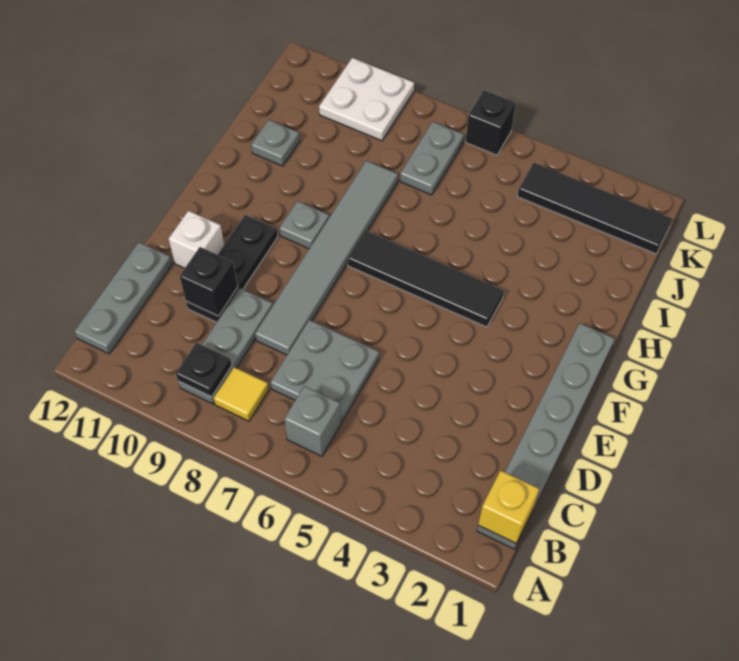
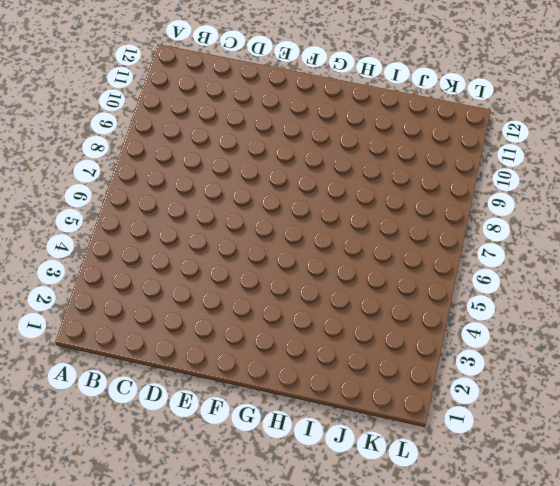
none -> grey plate B1:G1 level 1
none -> grey brick B6 level 1
none -> yellow tile B8 level 1

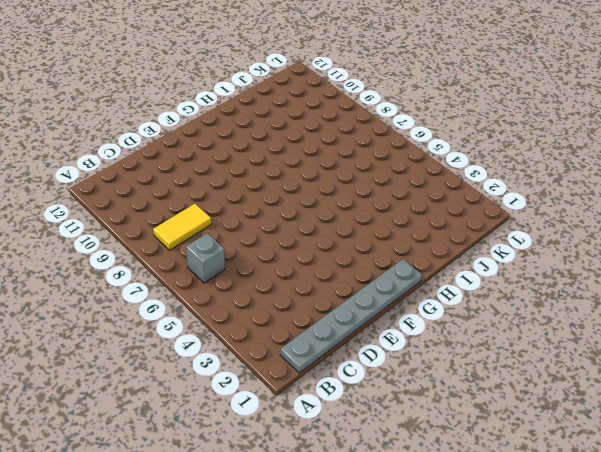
yellow tile B8:C8 level 1 -> yellow tile B8 level 1
none -> grey plate B9:D9 level 1
none -> grey plate B12:D12 level 1
none -> grey plate C6:D7 level 1

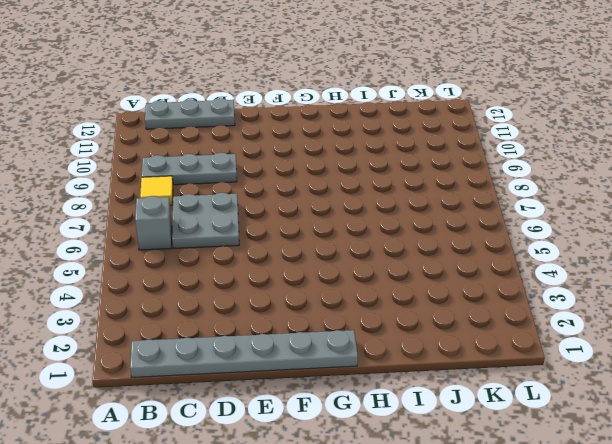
none -> grey tile D8:I8 level 1
none -> black plate D10:F10 level 1
none -> white brick E11 level 1

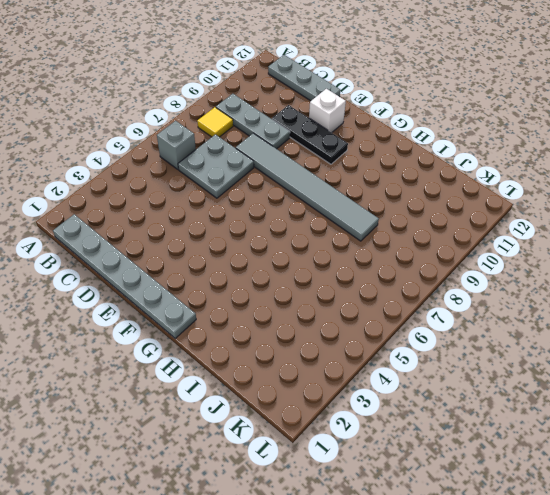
none -> black tile G4:G7 level 1
none -> grey plate G9 level 1
none -> grey plate I11 level 1

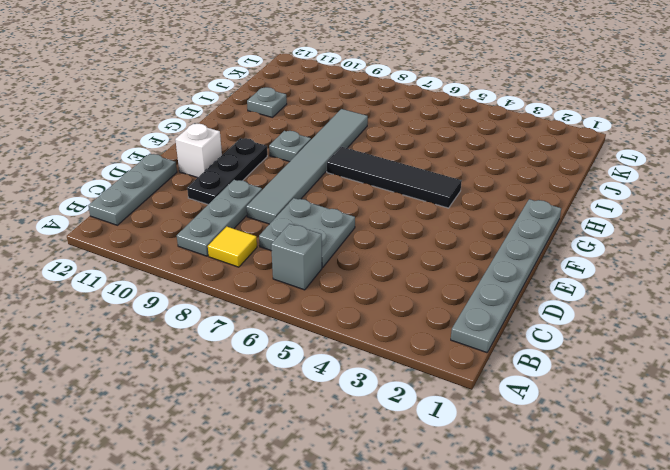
none -> grey plate J7:K7 level 1
none -> black tile K1:K4 level 1
none -> white plate K9:L10 level 1

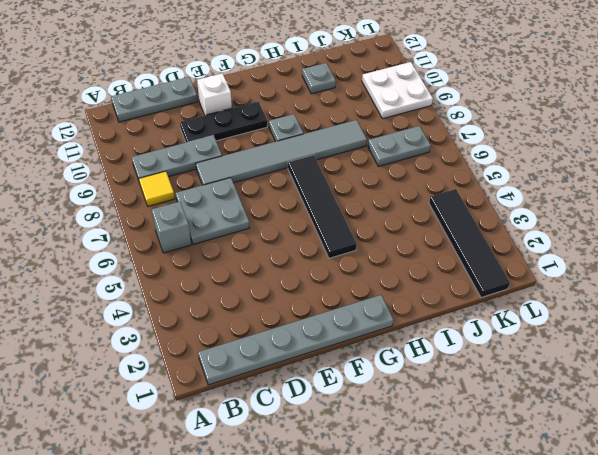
none -> black brick L6 level 1
none -> yellow brick B1 level 2
none -> black plate B9 level 2

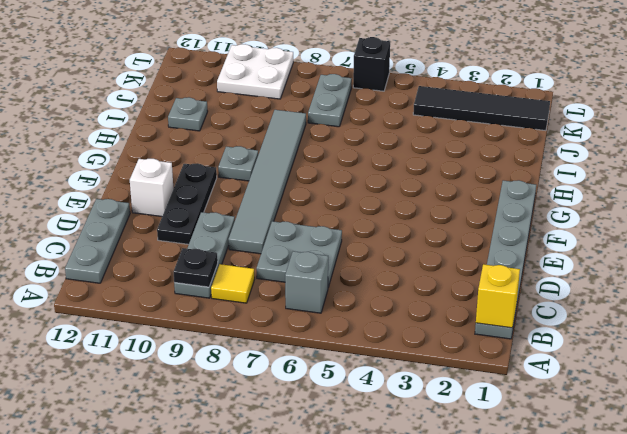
none -> black tile G4:G7 level 1
none -> black brick D10 level 2

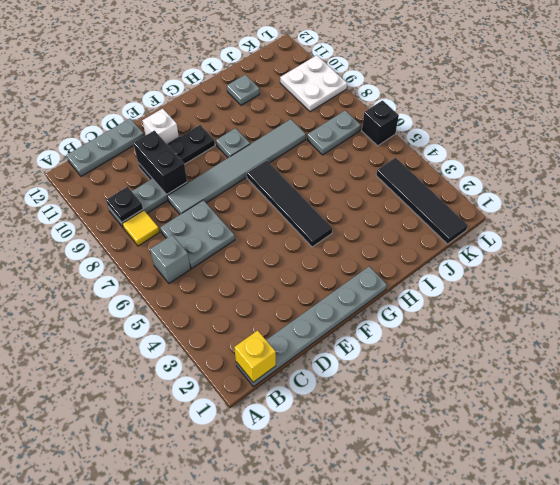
black brick D9:D10 level 2 -> black brick D10 level 2

